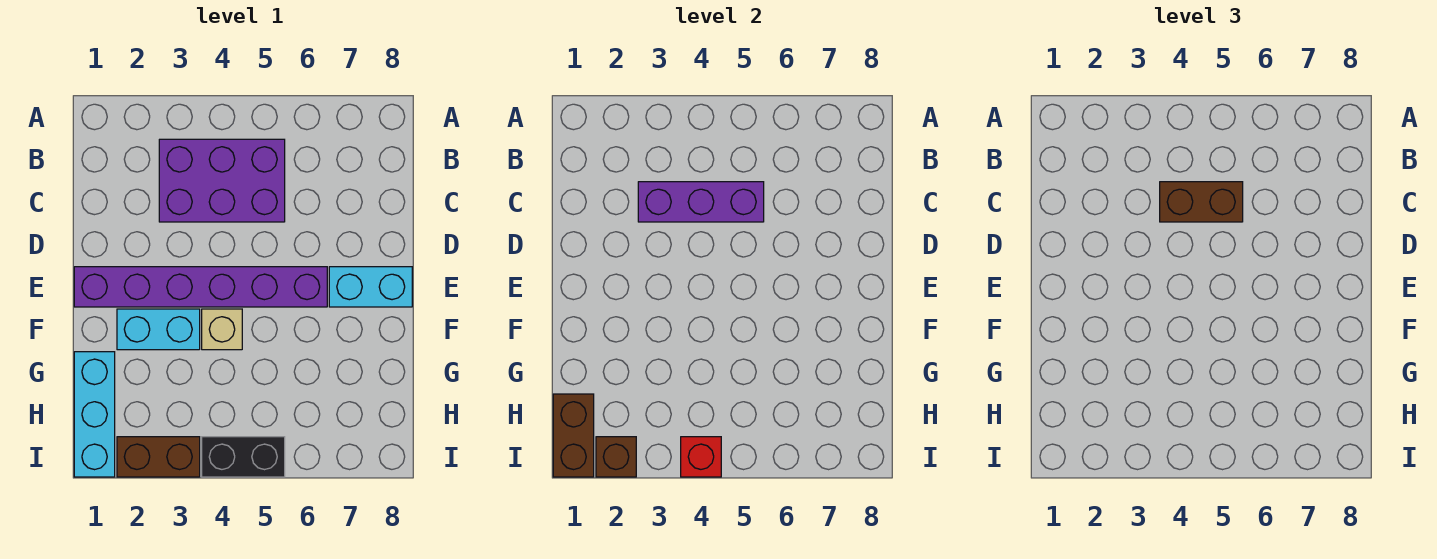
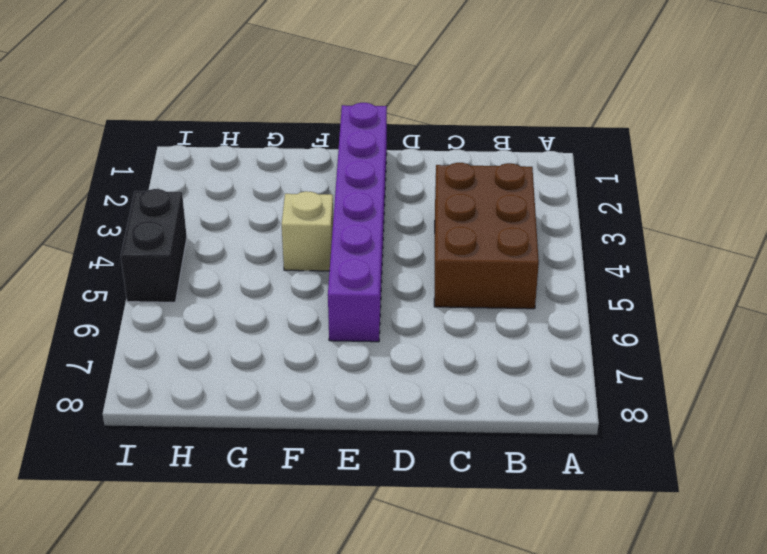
brown brick B3:C5 level 1 -> purple brick B3:C5 level 1
none -> cyan brick E7:E8 level 1
none -> cyan brick F2:F3 level 1
none -> cyan brick G1:I1 level 1

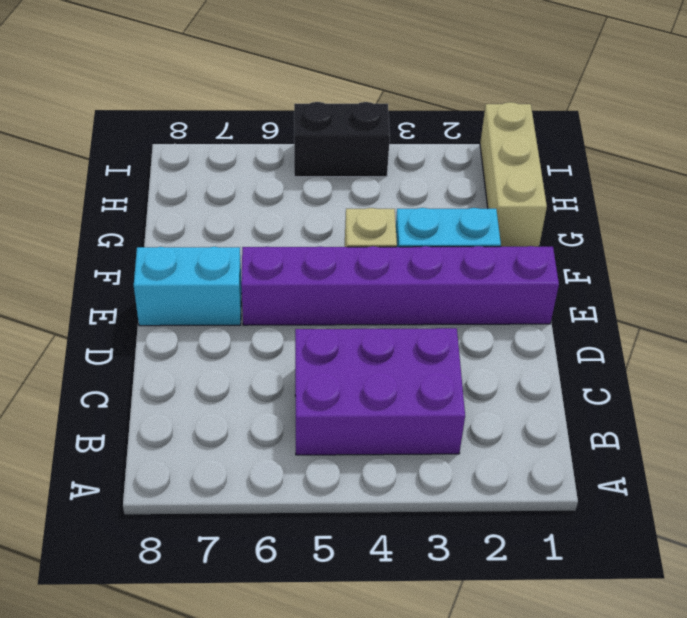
tan brick G1:I1 level 1 -> cyan brick G1:I1 level 1
none -> brown brick I2:I3 level 1
none -> purple brick C3:C5 level 2
none -> brown brick H1:I1 level 2

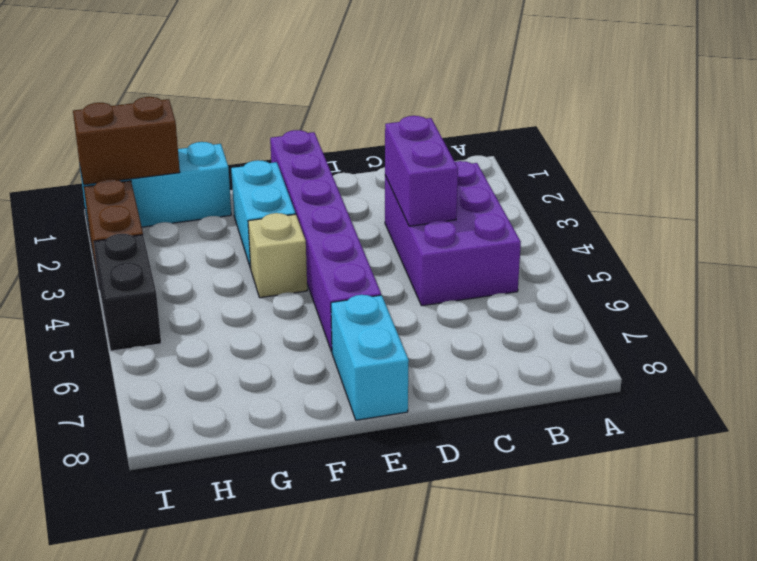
purple brick C3:C4 level 2 -> purple brick C3:C5 level 2
none -> brown brick I2 level 2
none -> red brick I4 level 2
none -> brown brick C4:C5 level 3

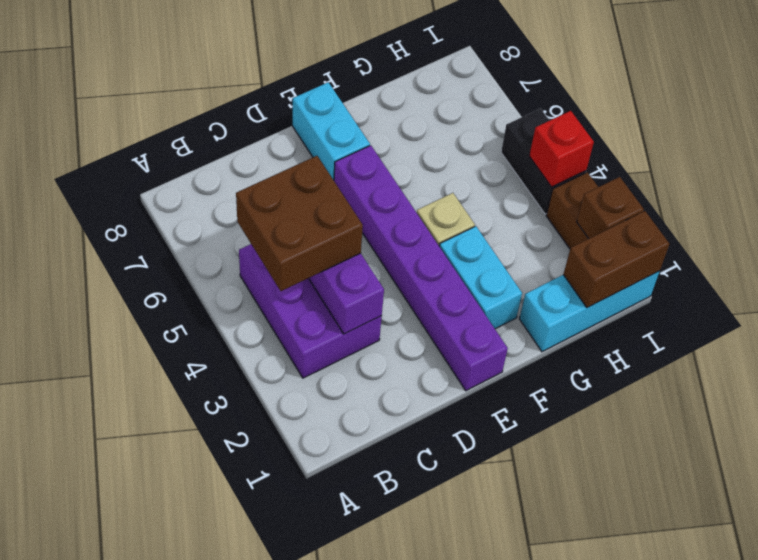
brown brick B4:C5 level 3 -> brown brick C4:C5 level 3

